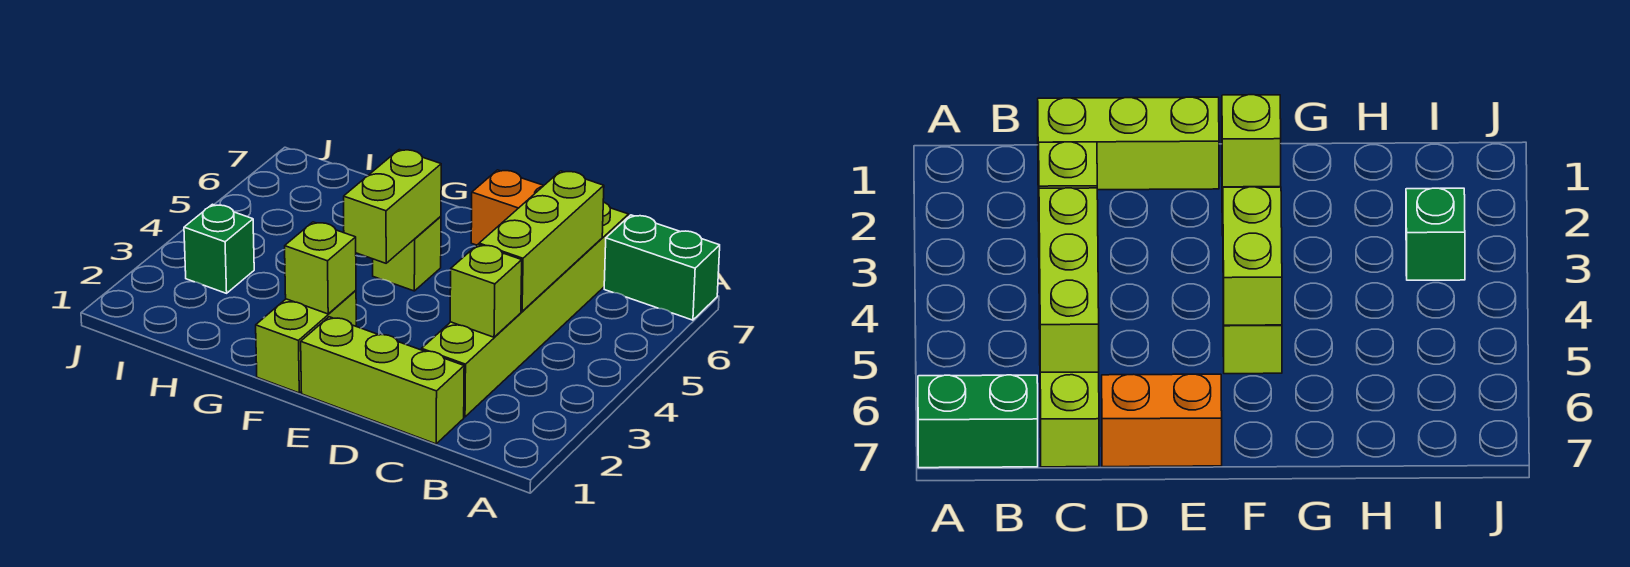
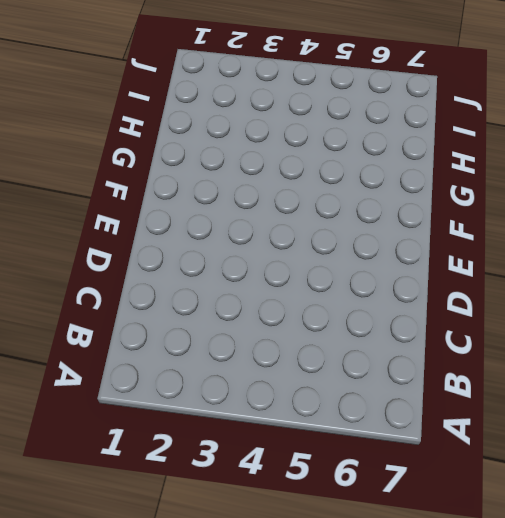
none -> green brick A7:B7 level 1
none -> lime brick C1:E1 level 1

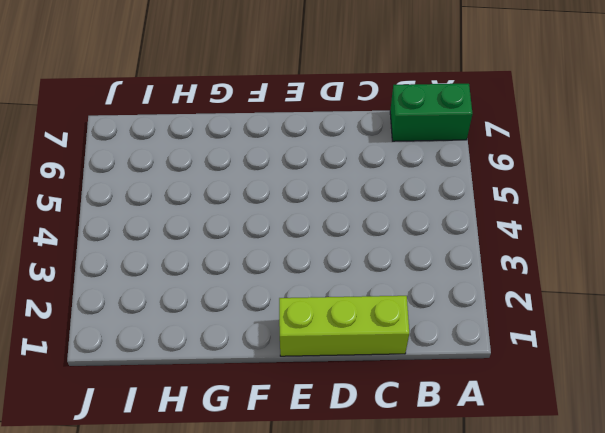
none -> lime brick C2:C7 level 1
none -> orange brick D7:E7 level 1

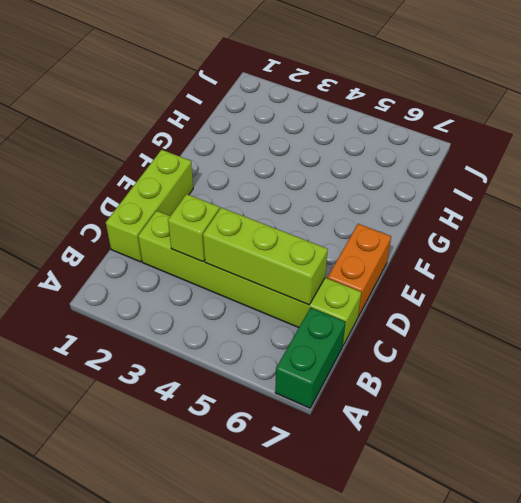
none -> lime brick F1:F2 level 1
none -> lime brick F5 level 1

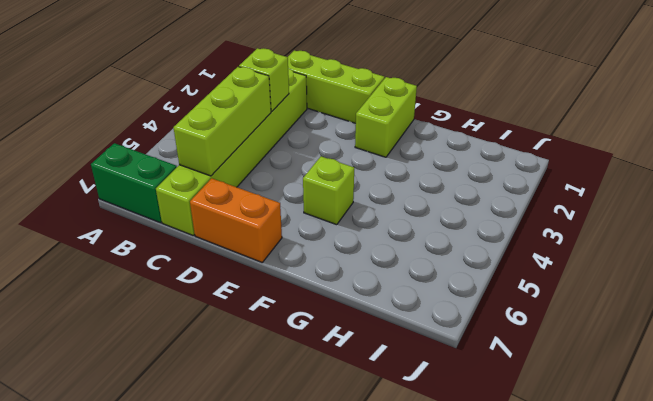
none -> green brick I3 level 1
none -> lime brick F2 level 2

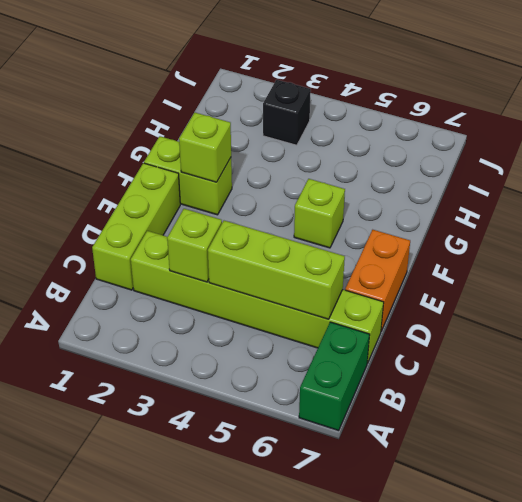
black brick I3 level 1 -> green brick I3 level 1
none -> lime brick F4:F5 level 2

